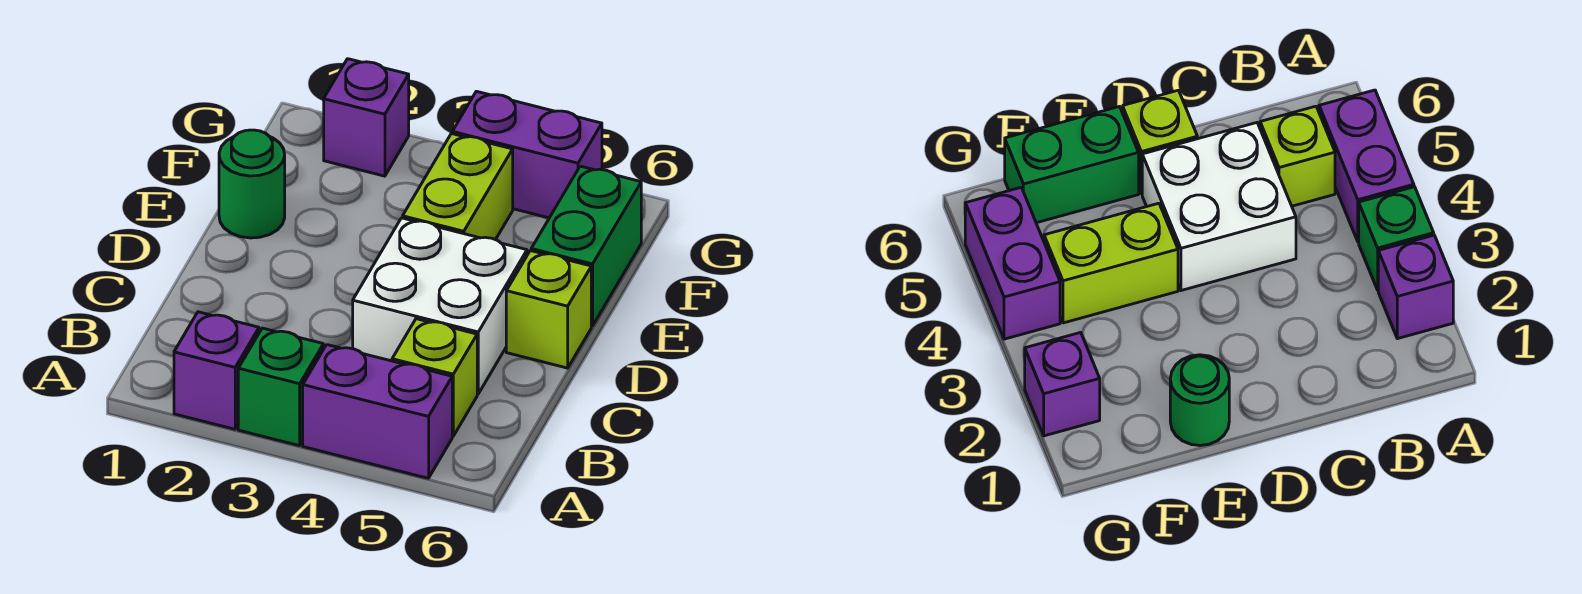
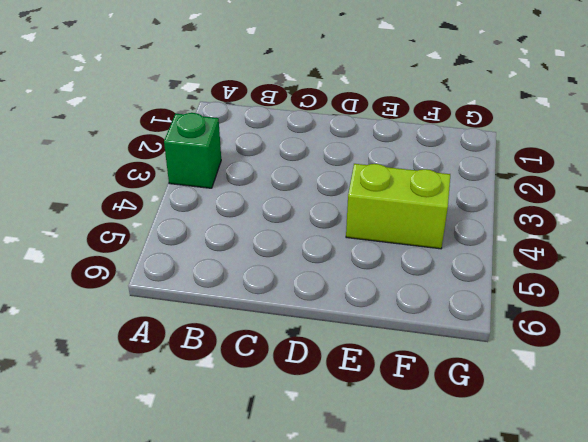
none -> purple brick A2 level 1
none -> purple brick A4:A5 level 1

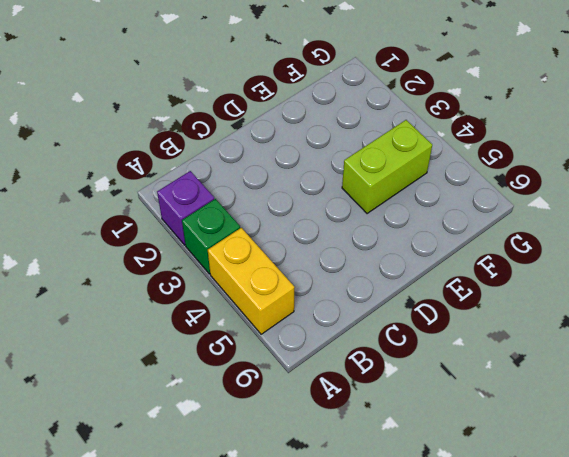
yellow brick A4:A5 level 1 -> purple brick A4:A5 level 1
none -> lime brick B5 level 1
none -> white brick C4:D5 level 1

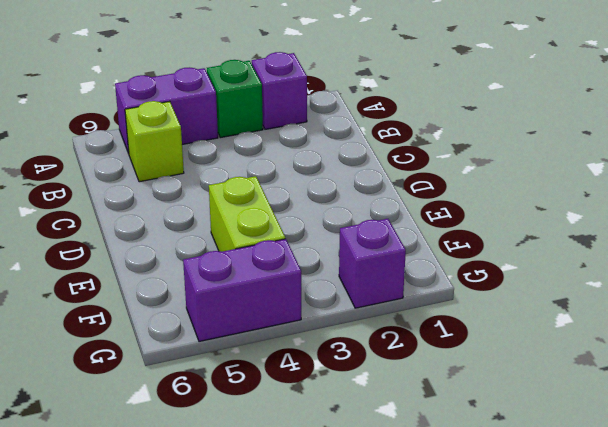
none -> white brick C4:D5 level 1
none -> lime brick D6 level 1

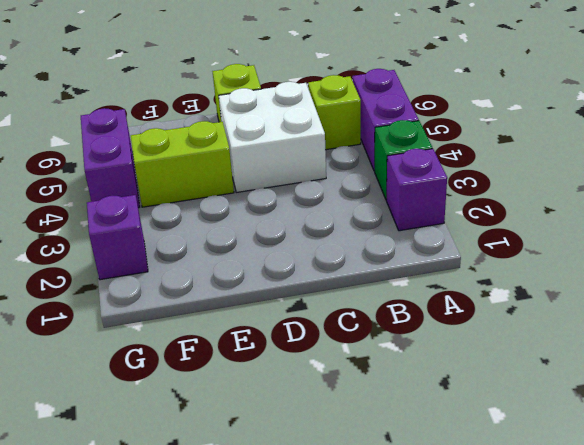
none -> green round brick E1 level 1
none -> green brick E6:F6 level 1

